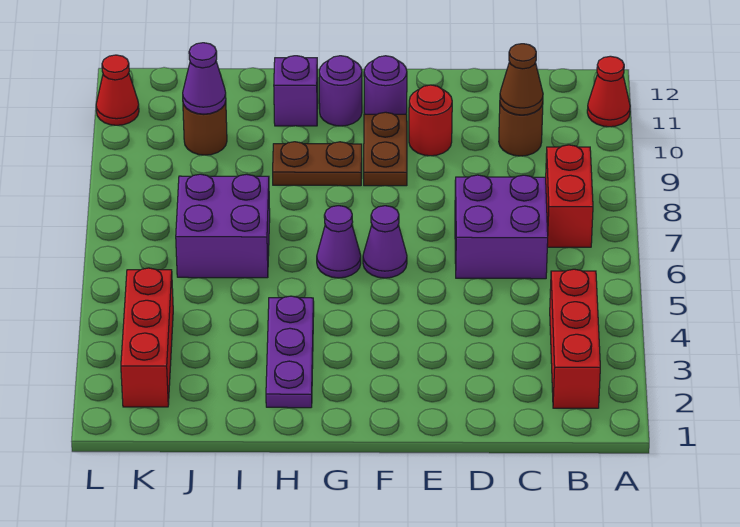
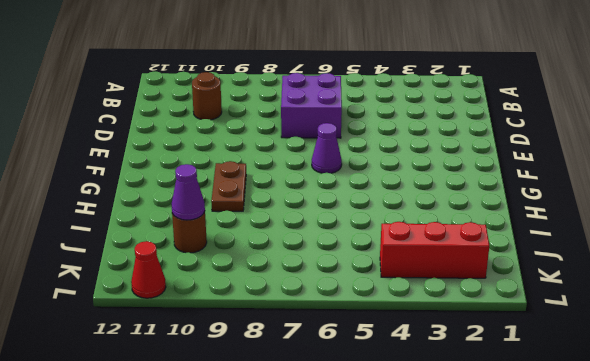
none -> red cone A11 level 1
none -> red brick B2:B4 level 1
none -> red brick B7:B8 level 1

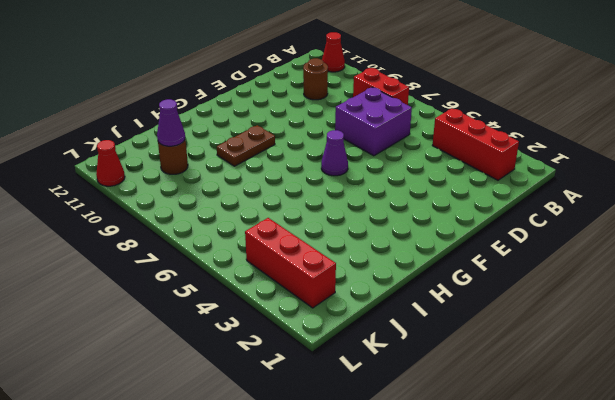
none -> red round brick E10 level 1
none -> brown plate F9:F10 level 1
none -> purple round brick F11 level 1

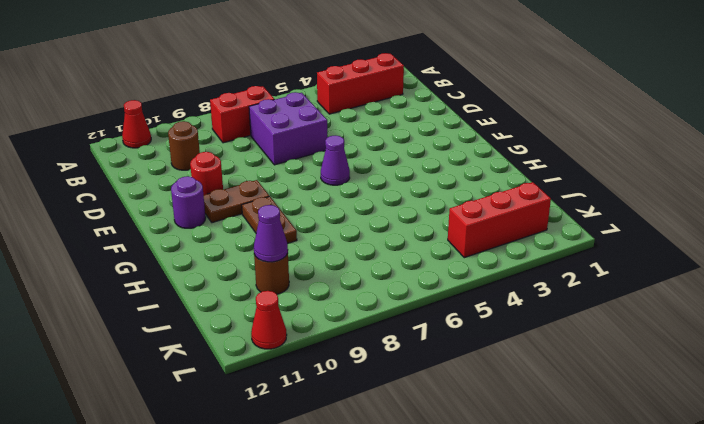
none -> purple cone G6 level 1
none -> purple round brick G11 level 1
none -> purple plate H2:H4 level 1

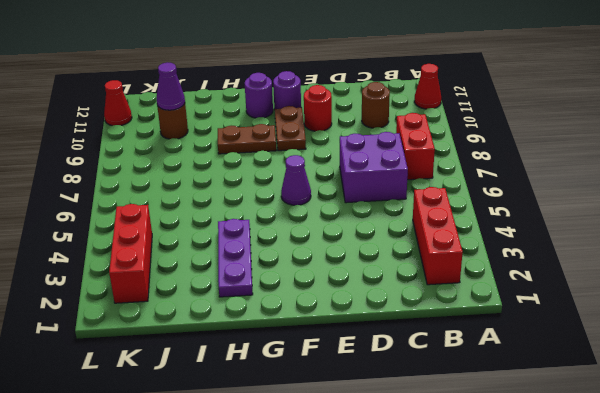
none -> purple cone G6 level 1
none -> purple brick H11 level 1
none -> purple brick I6:J7 level 1

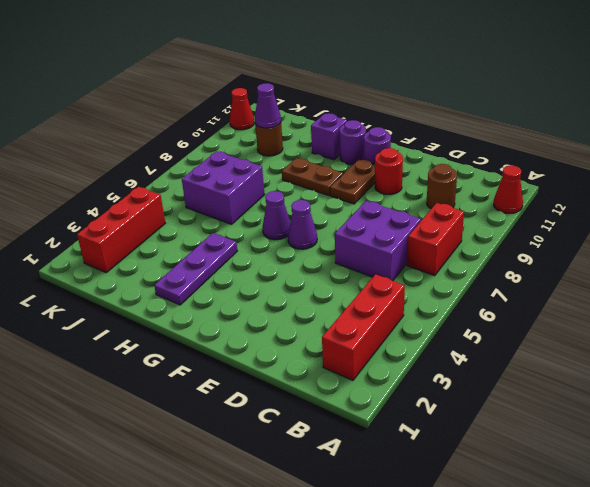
none -> brown cone C10 level 2

